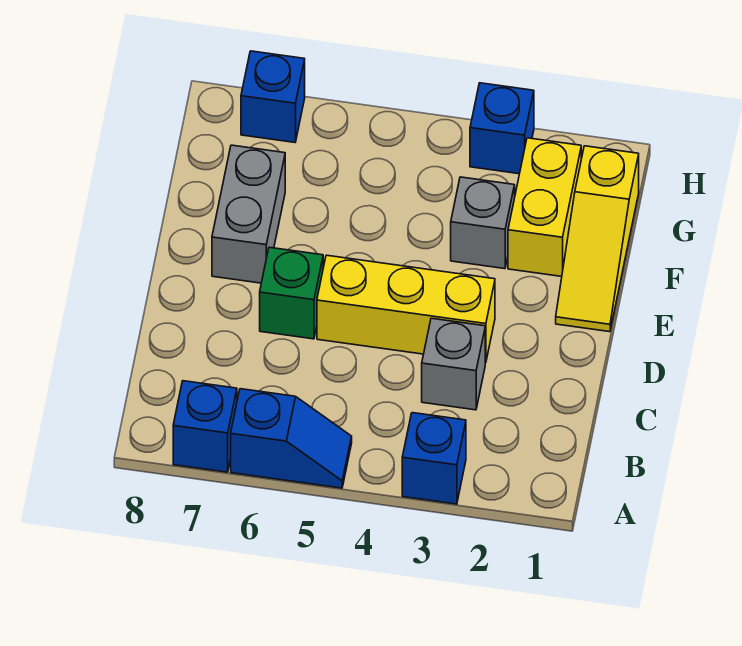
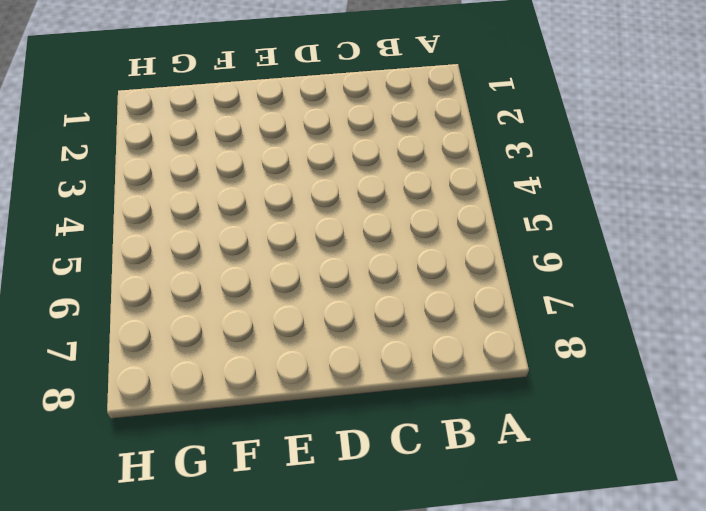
none -> blue brick A3 level 1
none -> blue slope A5:A6 level 1 top 6
none -> blue brick A7 level 1

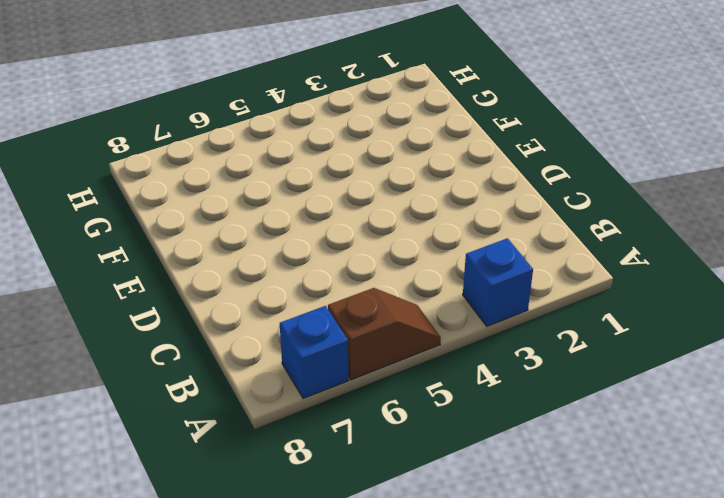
brown slope A5:A6 level 1 top 6 -> blue slope A5:A6 level 1 top 6
none -> grey brick C3 level 1
none -> yellow brick D3:D5 level 1
none -> green brick D6 level 1

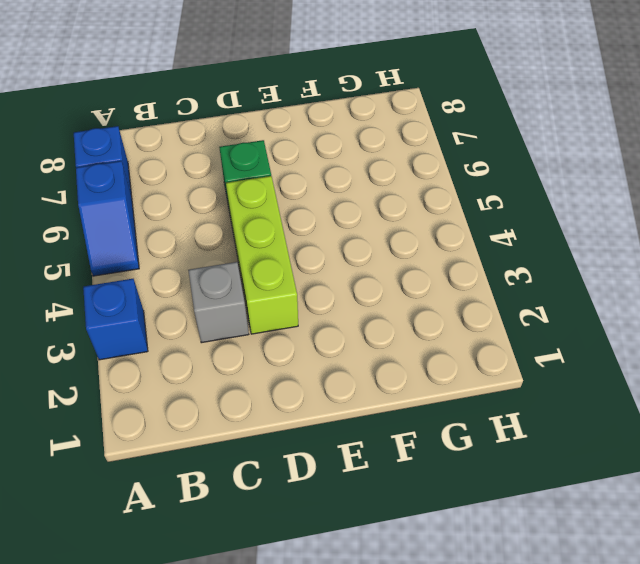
lime brick D3:D5 level 1 -> yellow brick D3:D5 level 1
none -> yellow slope E1:G1 level 1 top G
none -> grey brick E7:F7 level 1
none -> yellow brick F2:G2 level 1

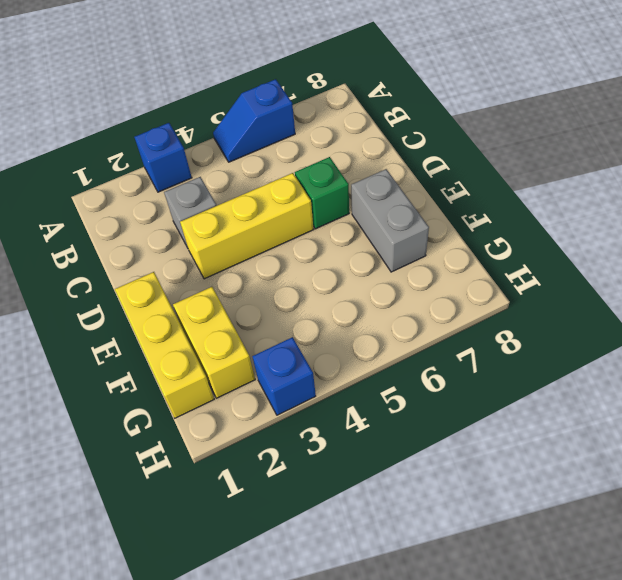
yellow brick E1:G1 level 1 -> yellow slope E1:G1 level 1 top G
none -> blue brick A7 level 1
none -> grey brick F3 level 1
none -> blue brick H7 level 1

